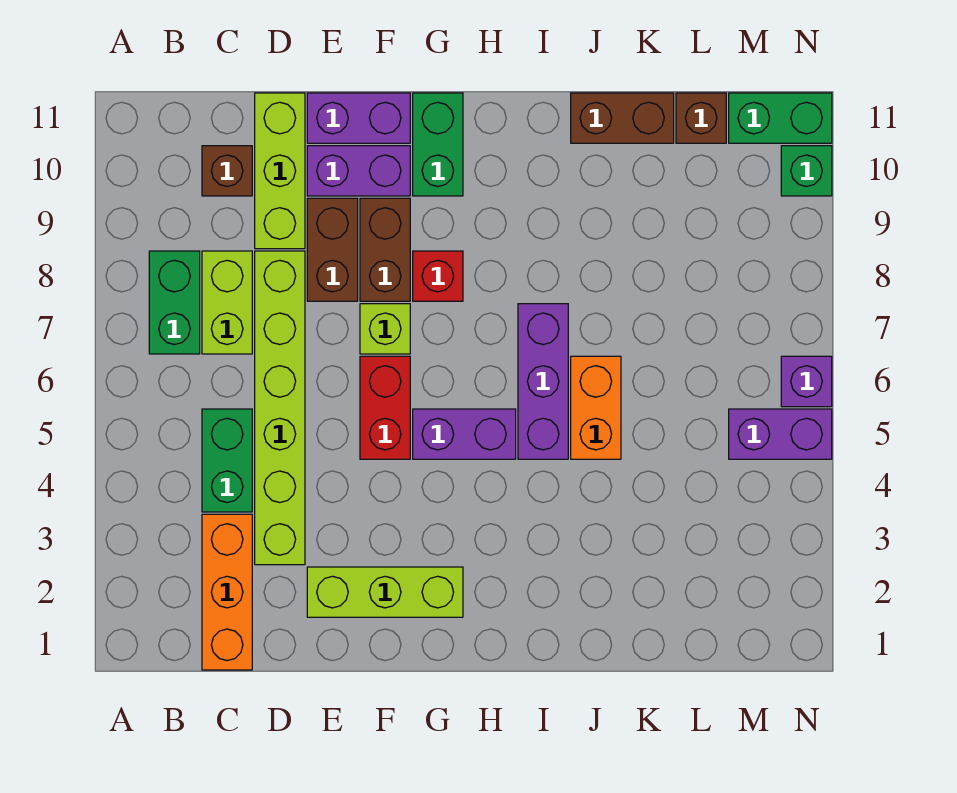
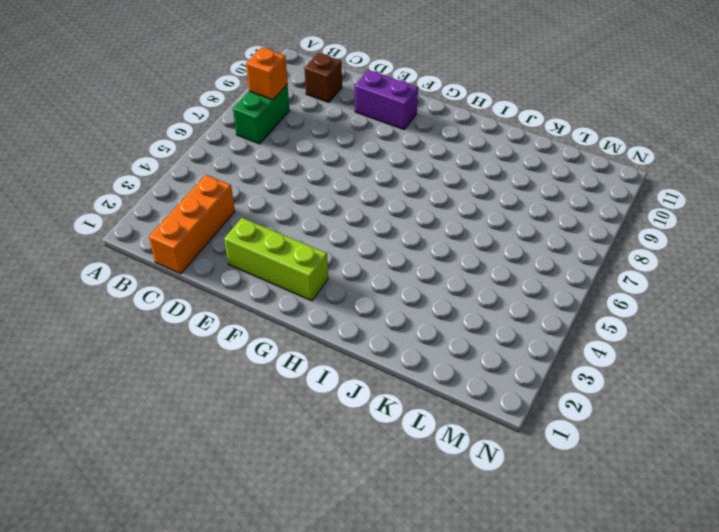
orange brick B8 level 2 -> none
none -> green brick C4:C5 level 1
none -> lime brick C7:C8 level 1
none -> lime brick D3:D8 level 1

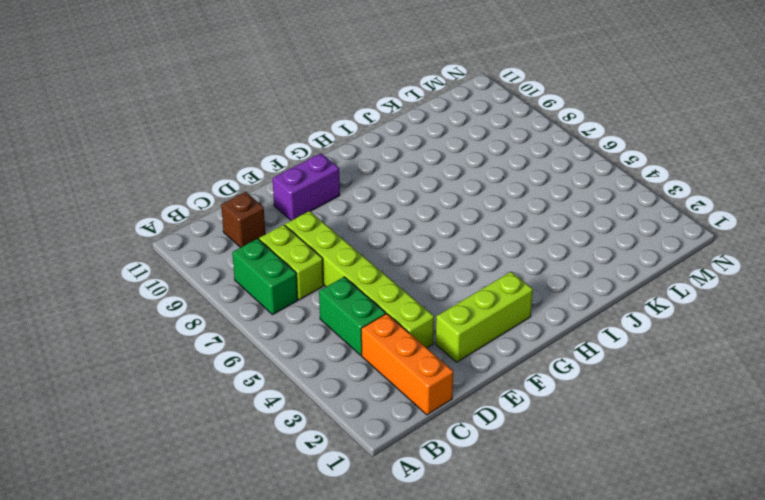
none -> lime brick D9:D11 level 1
none -> brown brick E8:E9 level 1
none -> purple brick E11:F11 level 1

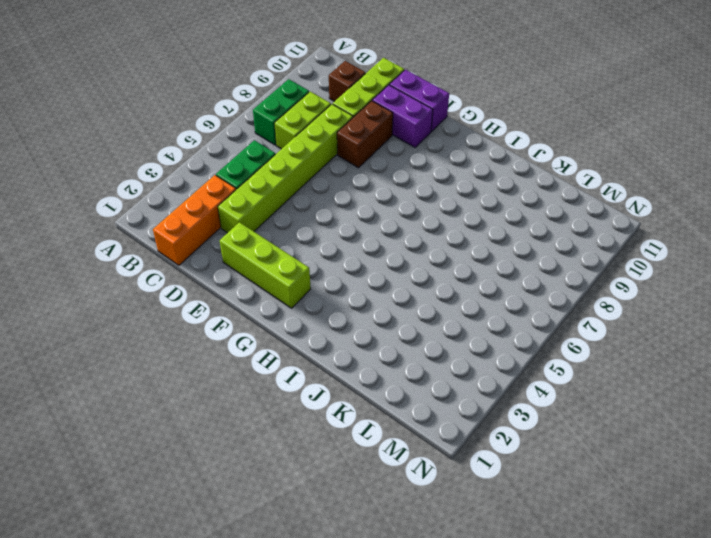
none -> red brick F5:F6 level 1
none -> lime brick F7 level 1
none -> brown brick F8:F9 level 1

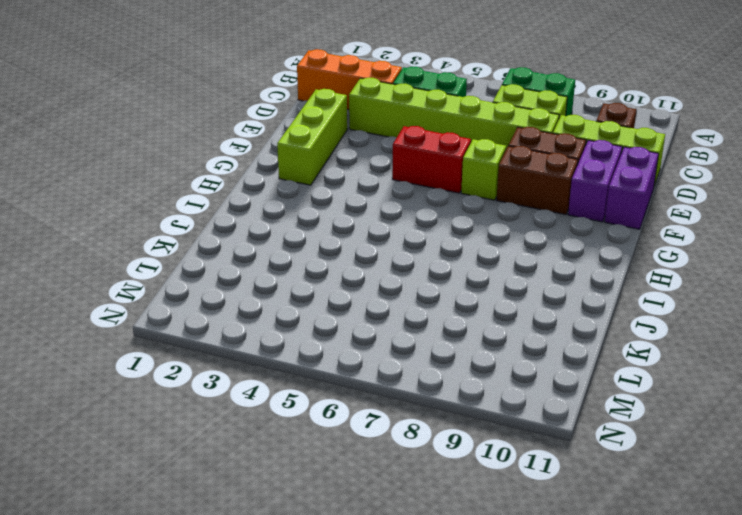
none -> purple brick G5:H5 level 1
none -> red brick G8 level 1
none -> green brick G10:G11 level 1

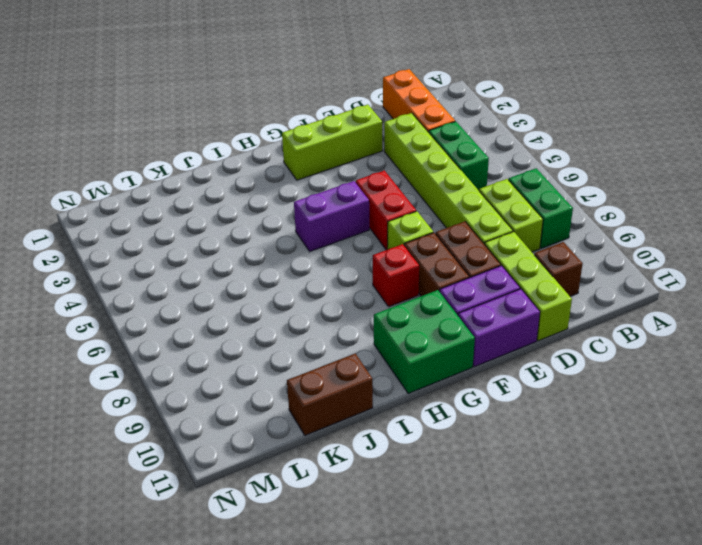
green brick G10:H11 level 1 -> green brick G10:G11 level 1
none -> purple brick I5:I7 level 1
none -> orange brick J5:J6 level 1
none -> brown brick L11 level 1

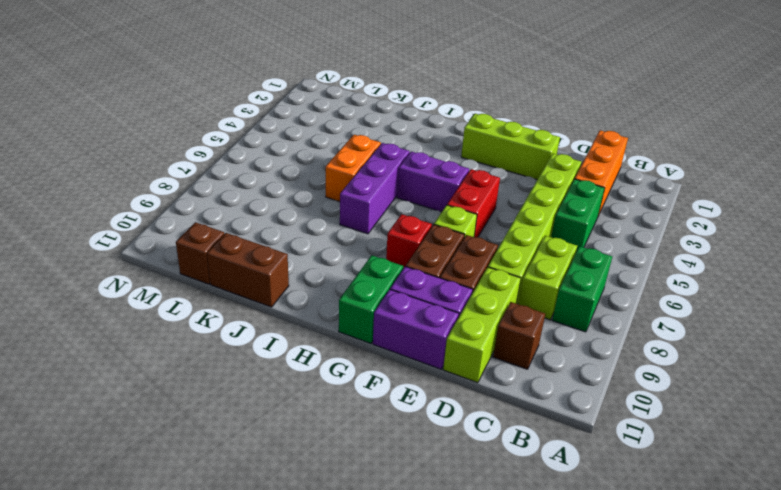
none -> purple brick M5:N5 level 1
none -> green brick M11:N11 level 1
none -> purple brick N6 level 1

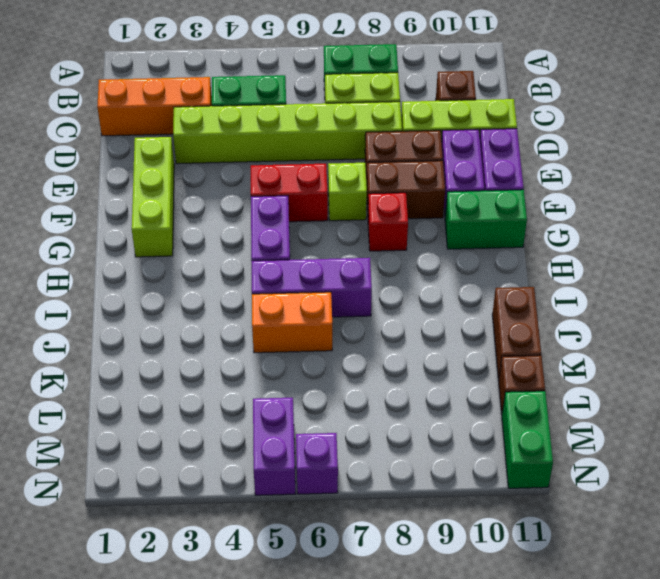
none -> green brick N10 level 1

